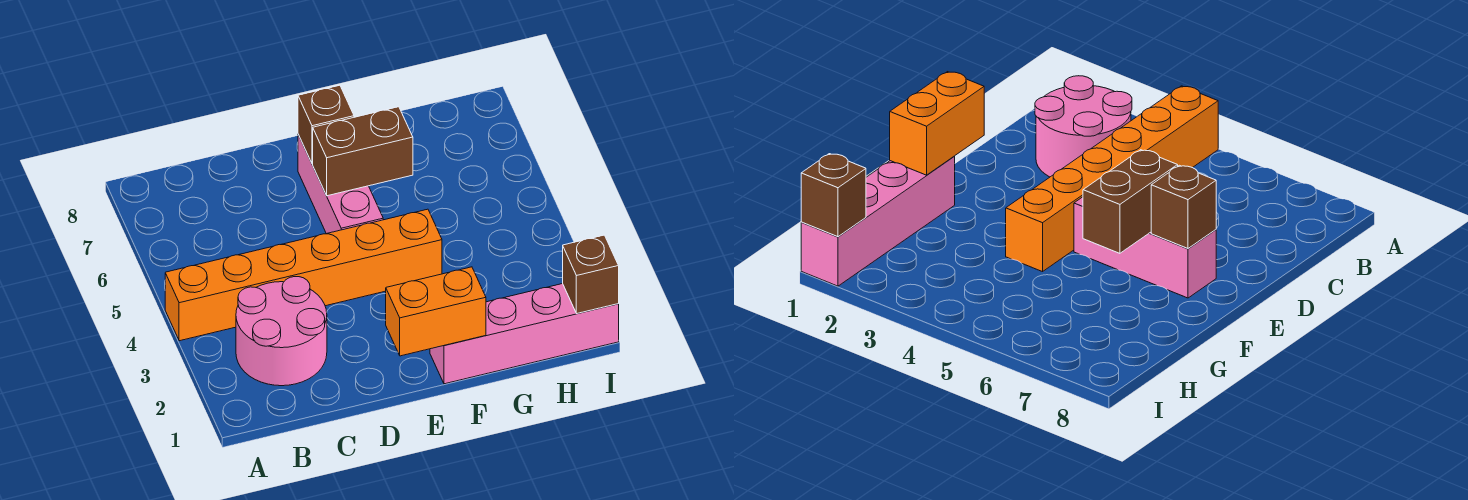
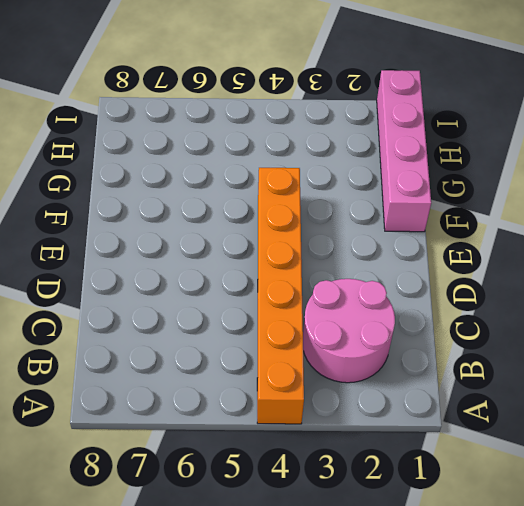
none -> pink brick E5:E7 level 1
none -> orange brick E1:F1 level 2

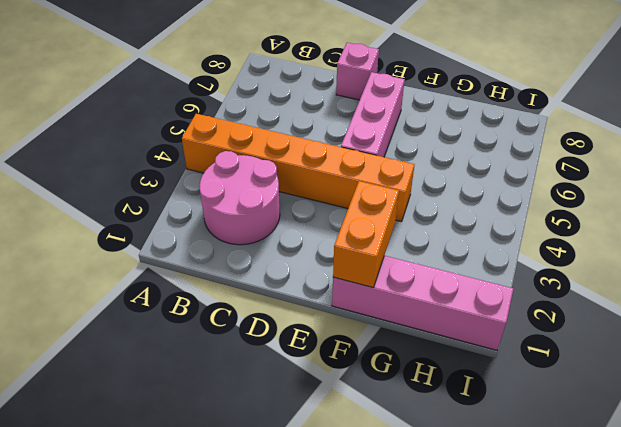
pink brick D8 level 1 -> none
orange brick F1:F2 level 2 -> orange brick E1:F1 level 2
none -> brown brick E6:F6 level 2
none -> brown brick E7 level 2

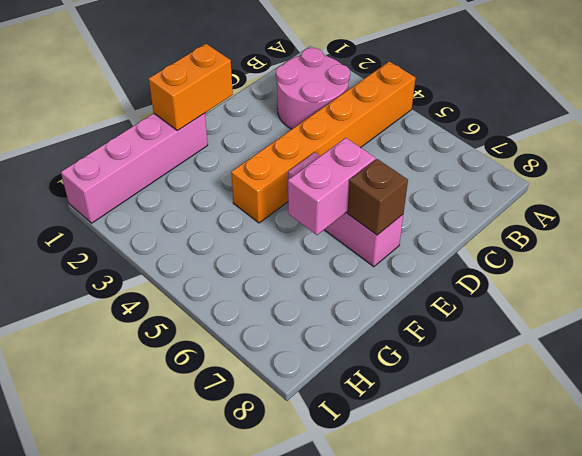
pink brick E6:F6 level 2 -> brown brick E6:F6 level 2
none -> brown brick I1 level 2

